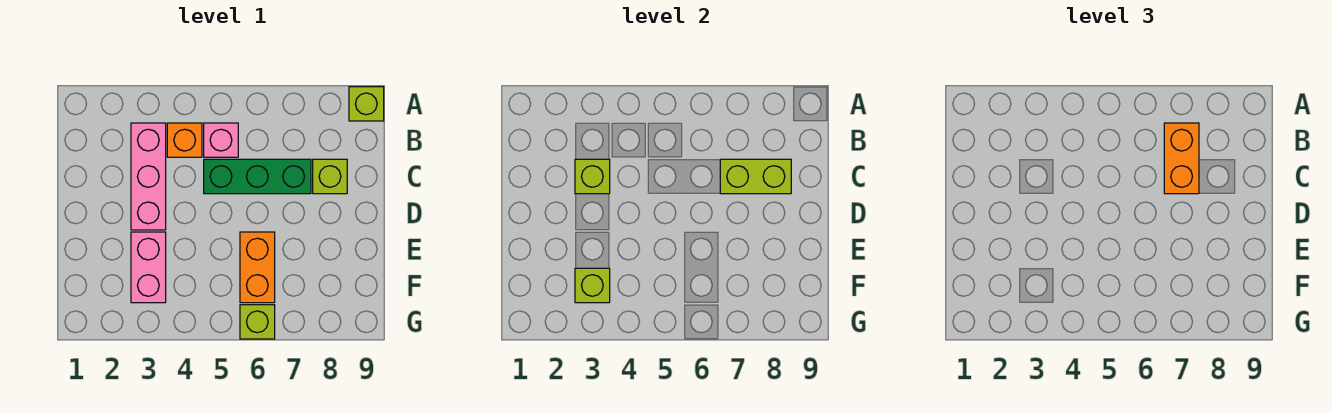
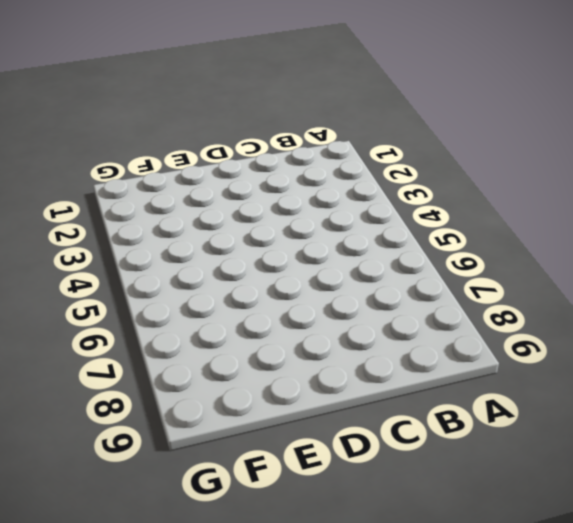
none -> lime brick A9 level 1
none -> pink brick B3:D3 level 1
none -> orange brick B4 level 1

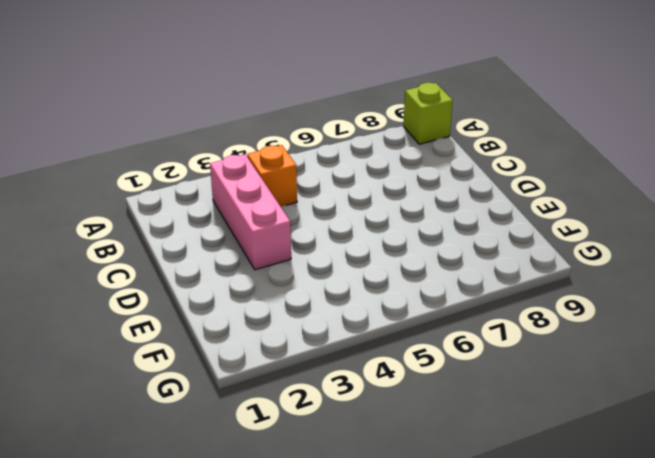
none -> pink brick B5 level 1
none -> green brick C5:C7 level 1
none -> lime brick C8 level 1

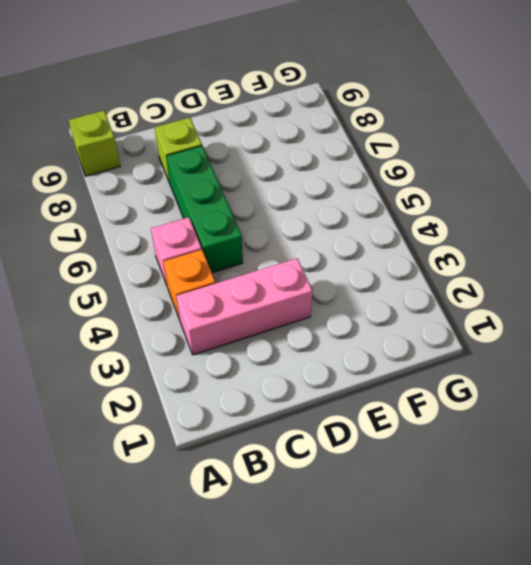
none -> pink brick E3:F3 level 1
none -> orange brick E6:F6 level 1
none -> lime brick G6 level 1

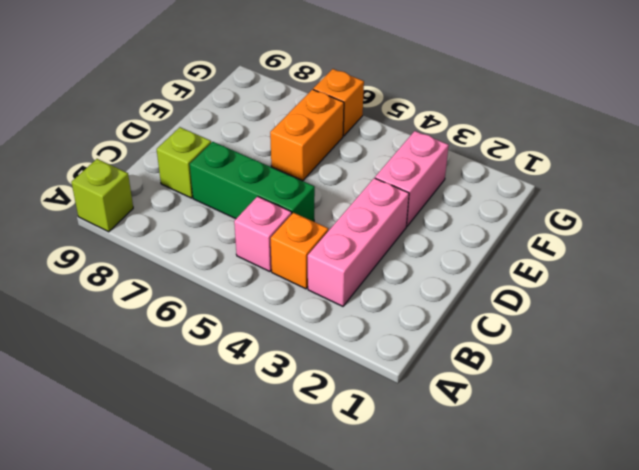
orange brick G6 level 1 -> lime brick G6 level 1
none -> lime brick C3 level 2
none -> lime brick C7:C8 level 2
none -> lime brick F3 level 2

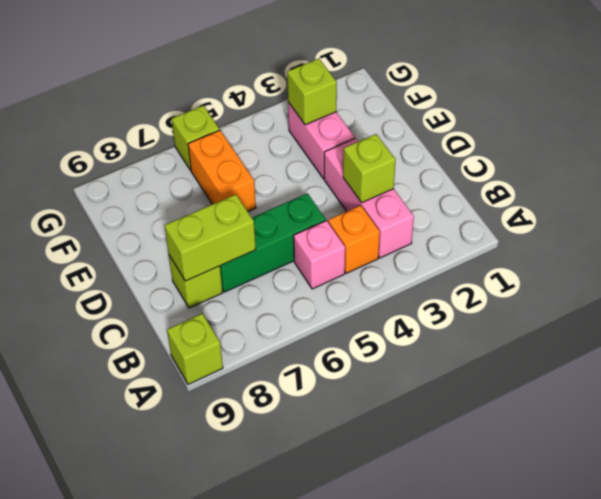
none -> orange brick B7:C7 level 3

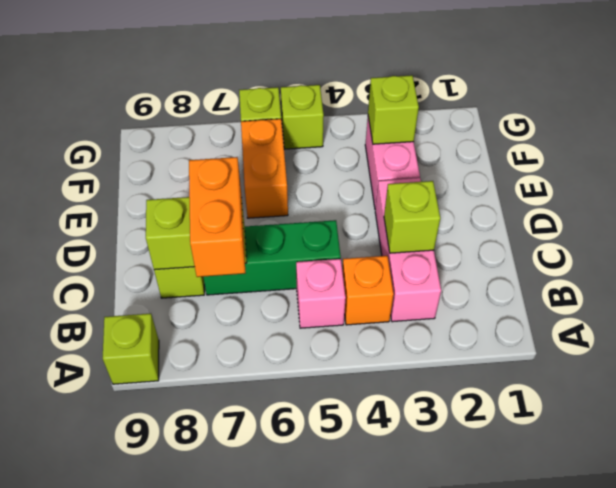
lime brick G5 level 1 -> none

